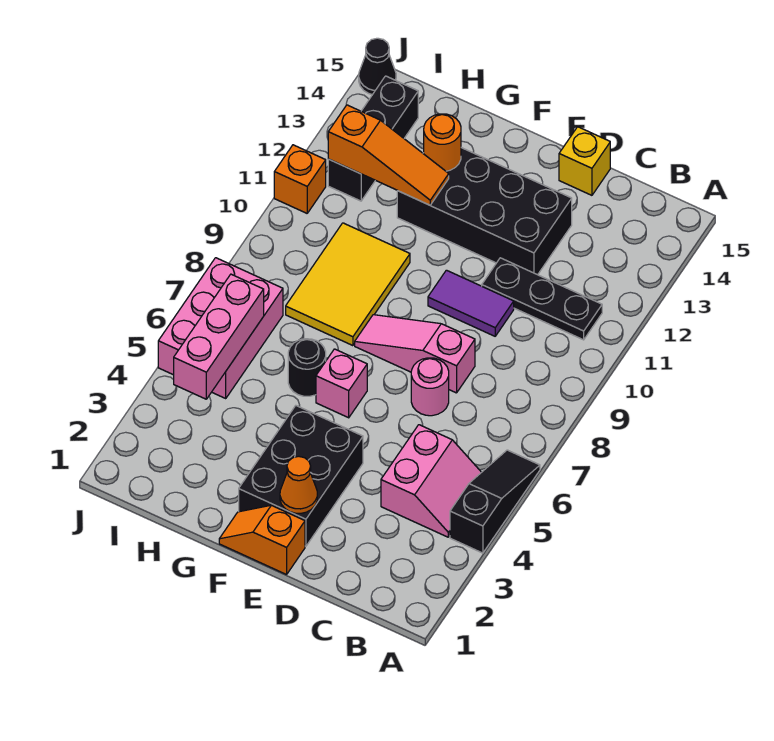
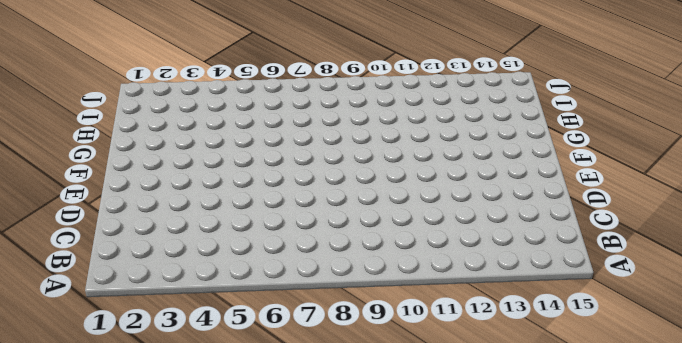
none -> black slope A4:A6 level 1 top 4
none -> pink slope B4:C5 level 1 top C
none -> black plate B11:D11 level 1

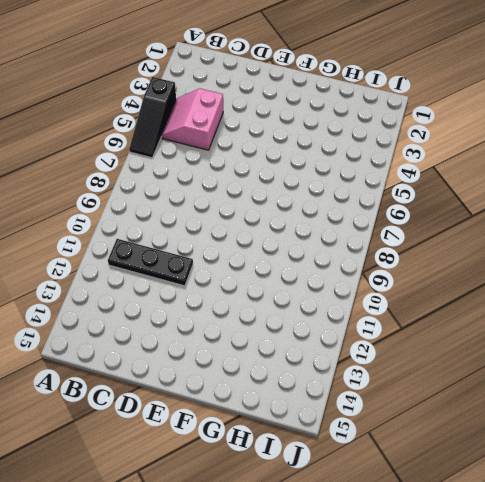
none -> pink round brick D7 level 1
none -> pink slope D8:F8 level 1 top D
none -> purple tile D10:E10 level 1

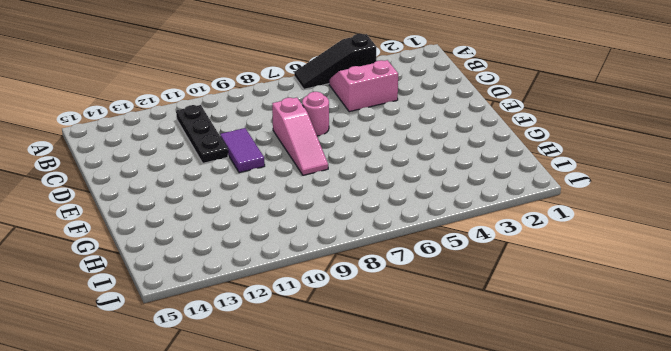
none -> black brick D12:G13 level 1
none -> yellow brick D15 level 1
none -> orange slope E1:F1 level 1 top E

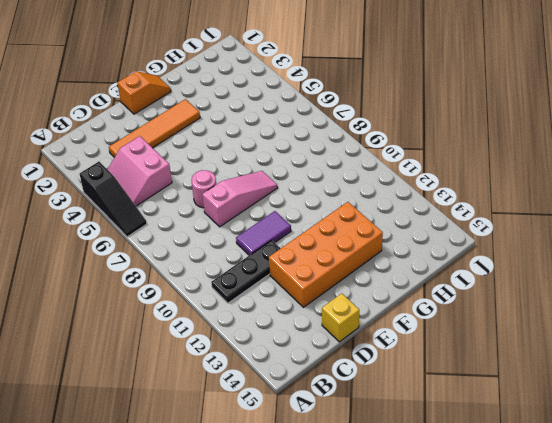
orange tile C3:F3 level 1 -> black brick E2:F4 level 1
orange brick D12:G13 level 1 -> black brick D12:G13 level 1
none -> pink brick F6 level 1
none -> black round brick G6 level 1
none -> yellow tile G8:H10 level 1

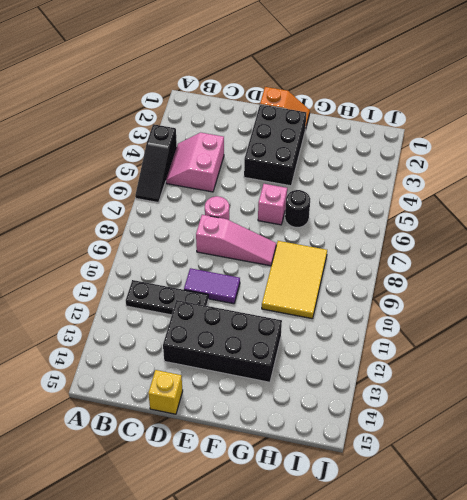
none -> pink brick I5:J7 level 1
none -> black brick I12:I14 level 1
none -> orange brick J11 level 1

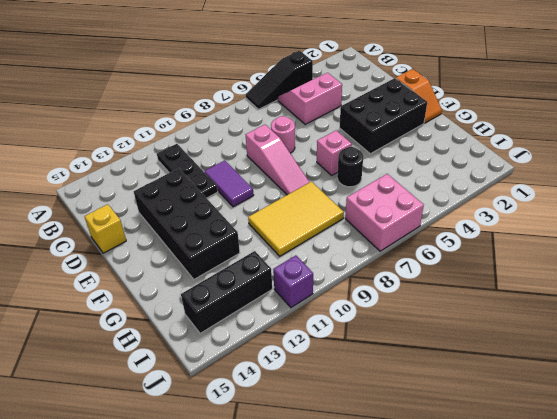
pink brick I6:J7 level 1 -> pink brick I5:J7 level 1
purple brick J11 level 1 -> orange brick J11 level 1
none -> black cone J15 level 1
none -> orange cone E2 level 2
none -> orange slope G12:I12 level 2 top I

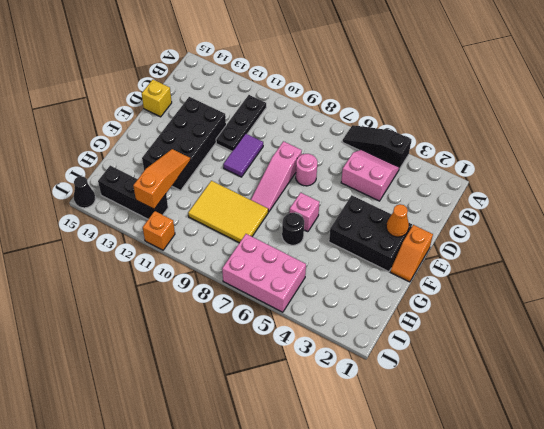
none -> orange round brick G13 level 2
none -> pink brick I4:I6 level 2

